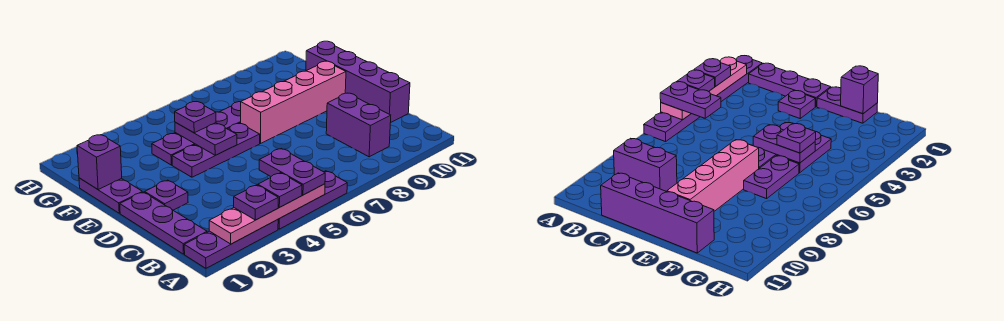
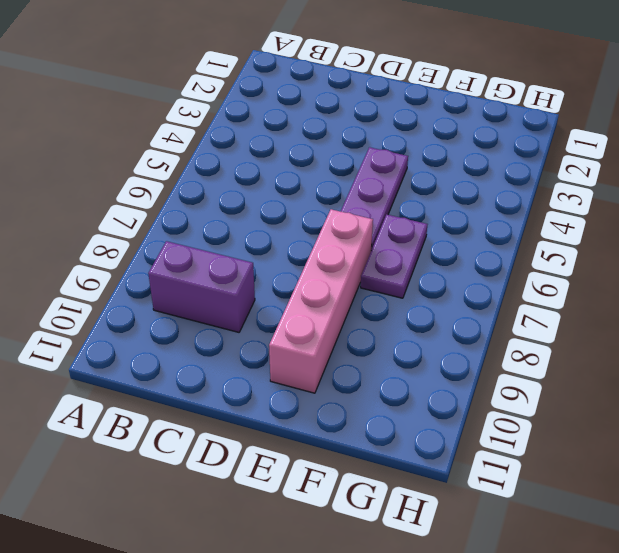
none -> purple plate A1:A3 level 1
none -> purple plate A4:A6 level 1
none -> purple plate B1:D1 level 1

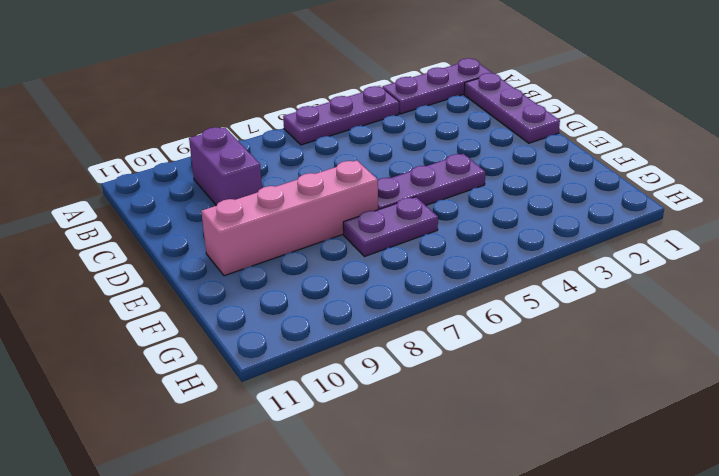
none -> purple brick C11:F11 level 1
none -> purple plate D2 level 1
none -> purple plate E1:F1 level 1

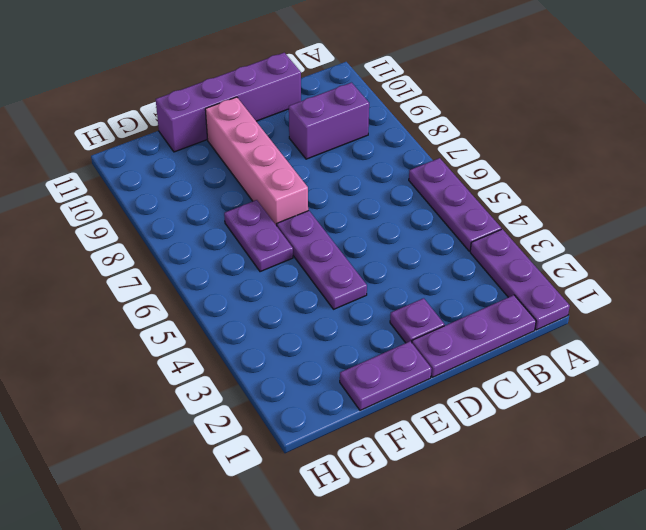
none -> purple plate F4:F5 level 1
none -> pink plate A2:A5 level 2
none -> purple plate E5:F5 level 2

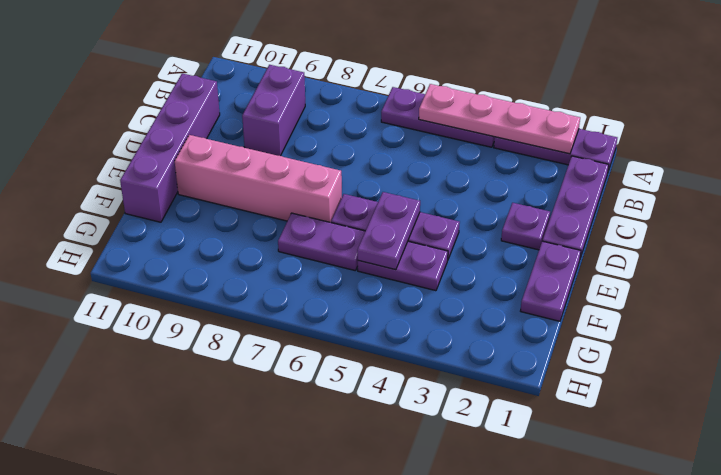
none -> purple brick F1 level 2
none -> purple plate A3 level 3
none -> purple plate A4 level 3

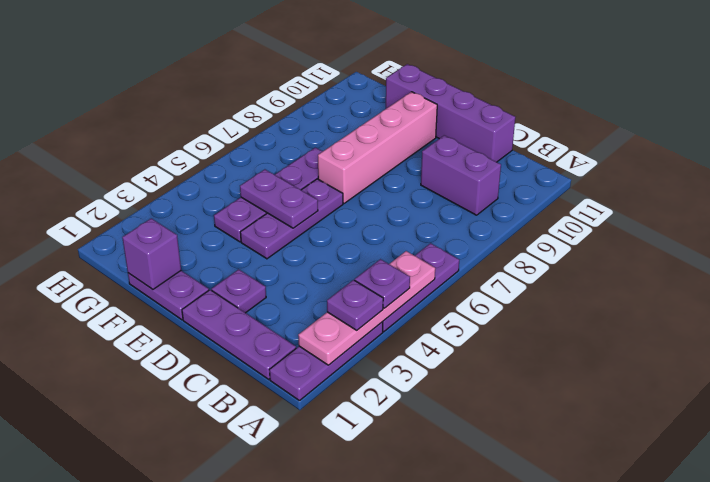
none -> purple plate A5:B5 level 3
none -> purple plate F5 level 3

